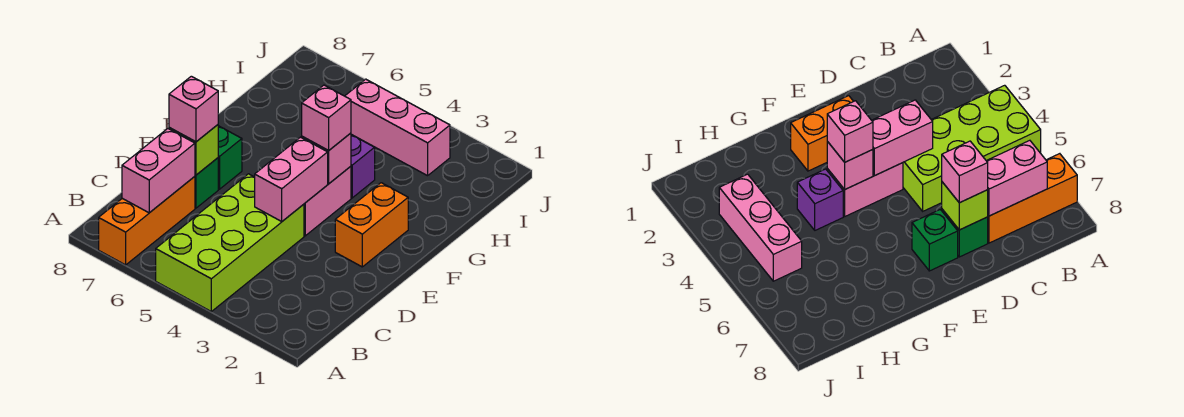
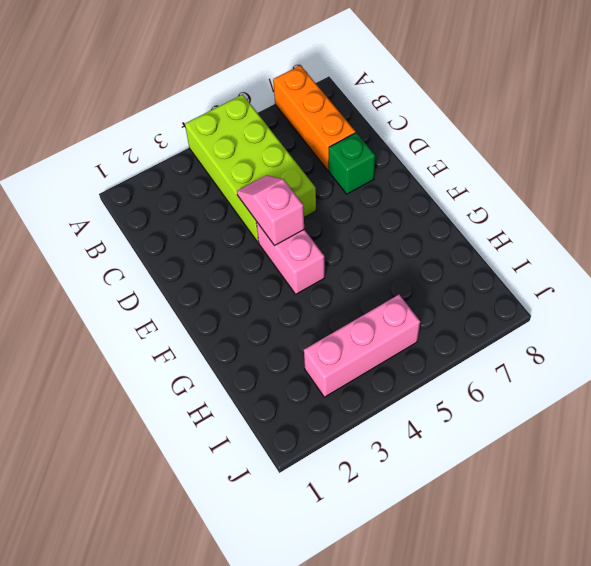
pink slope D4:E4 level 2 top E -> pink brick D4:E4 level 2
none -> orange brick E2:F2 level 1
none -> green brick E7 level 1
none -> purple brick G4 level 1

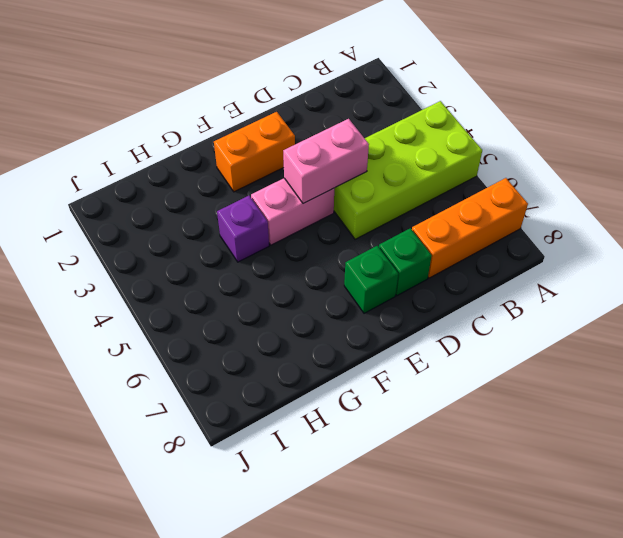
none -> pink brick I3:I5 level 1
none -> pink brick B7:C7 level 2
none -> lime brick D7 level 2

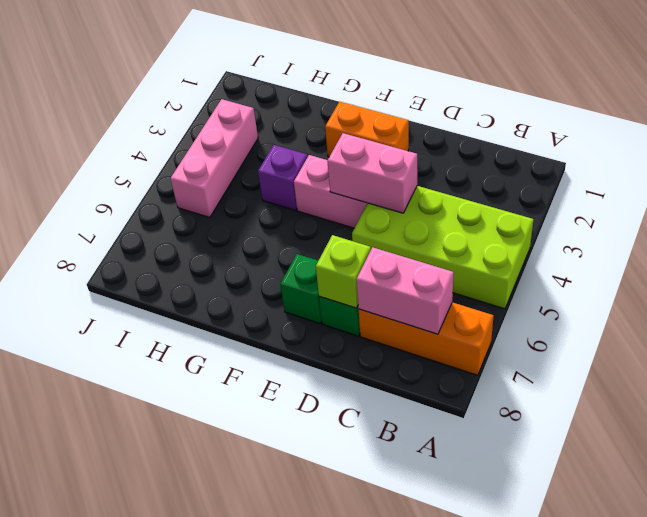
none -> pink brick F4 level 2
none -> pink brick D7 level 3
none -> pink brick F4 level 3

